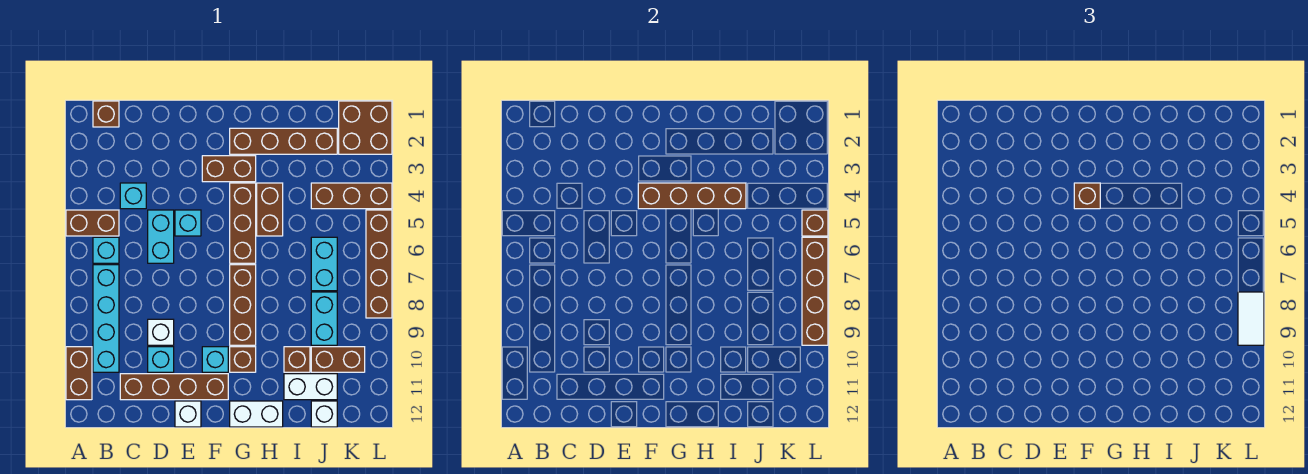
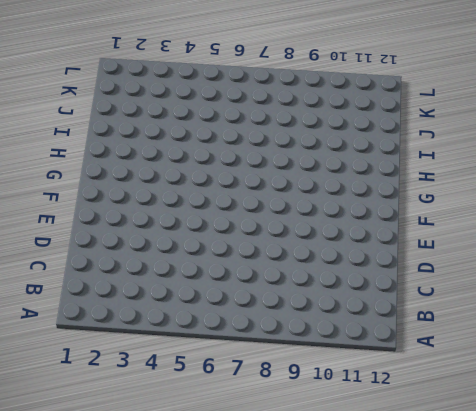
none -> brown brick A5:B5 level 1
none -> brown brick A10:A11 level 1
none -> brown brick B1 level 1
none -> cyan brick B6 level 1

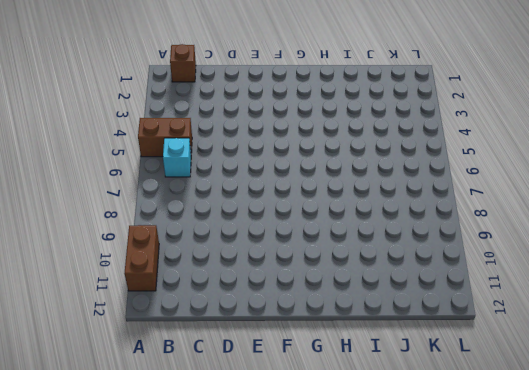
none -> cyan brick B7:B10 level 1
none -> cyan brick C4 level 1
none -> brown brick C11:F11 level 1
none -> cyan brick D5:D6 level 1

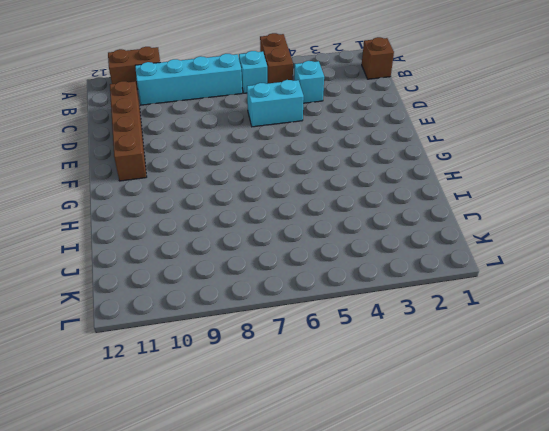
none -> white brick D9 level 1
none -> cyan brick D10 level 1
none -> cyan brick E5 level 1
none -> white brick E12 level 1

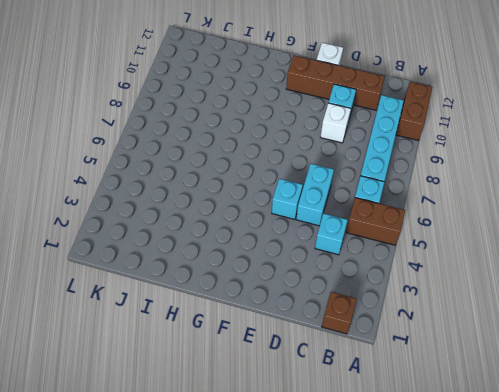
none -> brown brick F3:G3 level 1
none -> cyan brick F10 level 1
none -> brown brick G2:J2 level 1
none -> brown brick G4:G6 level 1

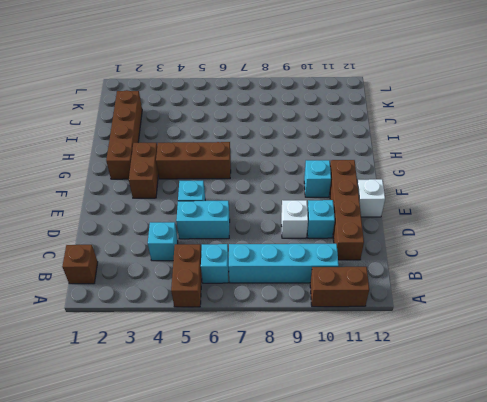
none -> brown brick G7:G9 level 1
none -> brown brick G10 level 1
none -> white brick G12:H12 level 1
none -> brown brick H4:H5 level 1

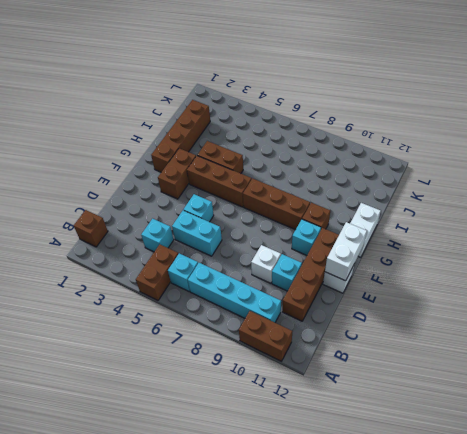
white brick E12:F12 level 2 -> white brick I11:J11 level 1
none -> brown brick I10 level 1
none -> brown brick J4:L4 level 1
none -> cyan brick J6:J7 level 1
none -> cyan brick J8:J9 level 1

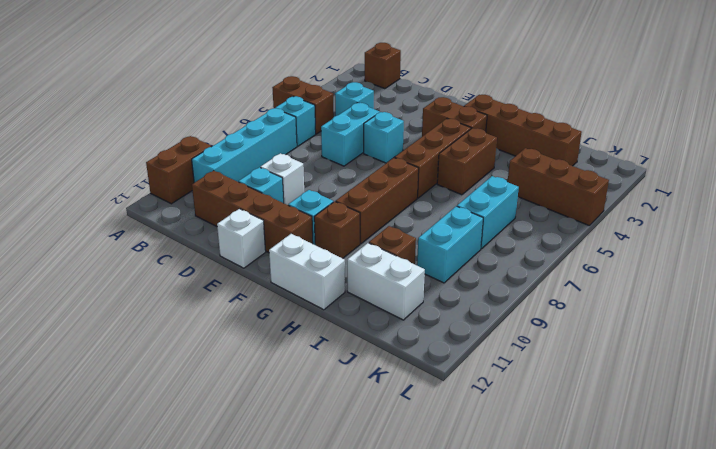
none -> brown brick J10:K10 level 1
none -> white brick J12 level 1
none -> brown brick K1:L2 level 1
none -> brown brick L5:L8 level 1

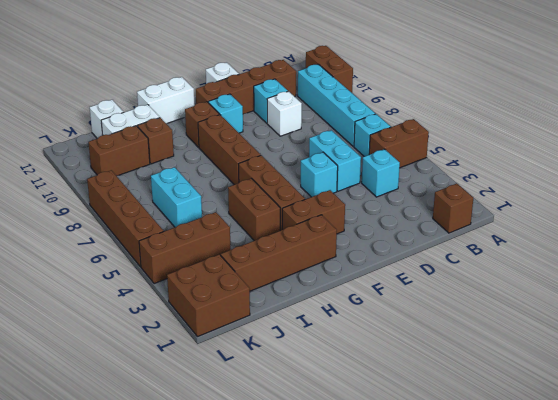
none -> cyan brick J8:J9 level 1
none -> brown brick F4:I4 level 2
none -> brown brick L5 level 2
none -> brown brick L6:L9 level 2

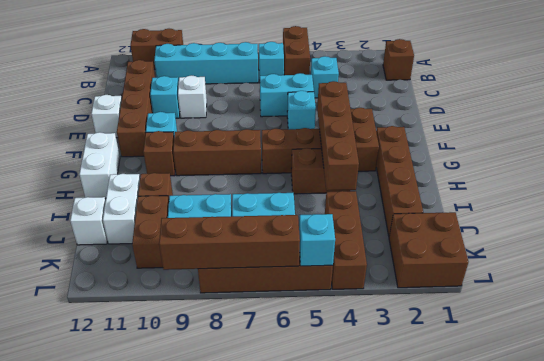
cyan brick L5 level 2 -> brown brick L5 level 2
none -> brown brick F4 level 3
none -> white tile L8:L9 level 3

